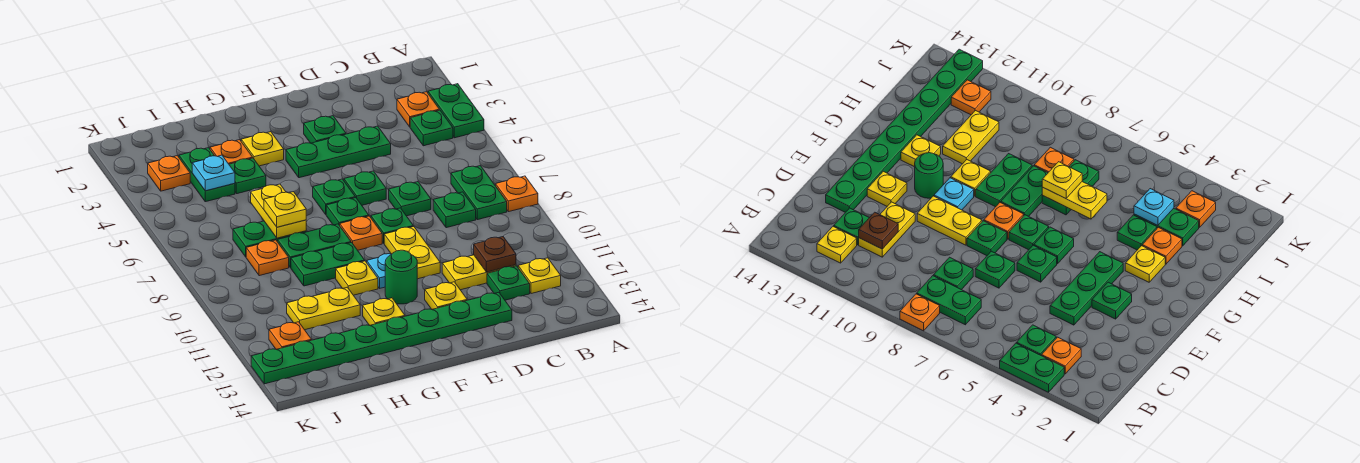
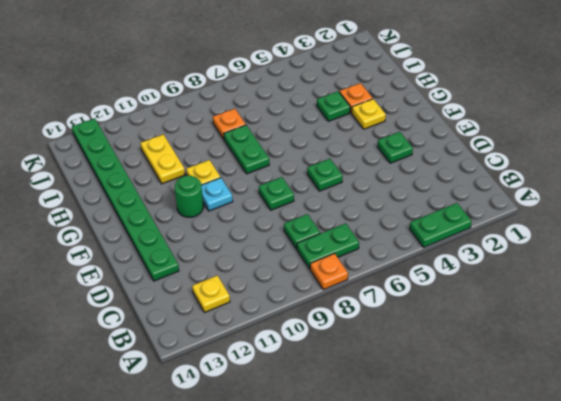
none -> orange plate B3 level 1
none -> green plate B4 level 1
none -> yellow plate C11:D11 level 1
none -> green plate C12 level 1

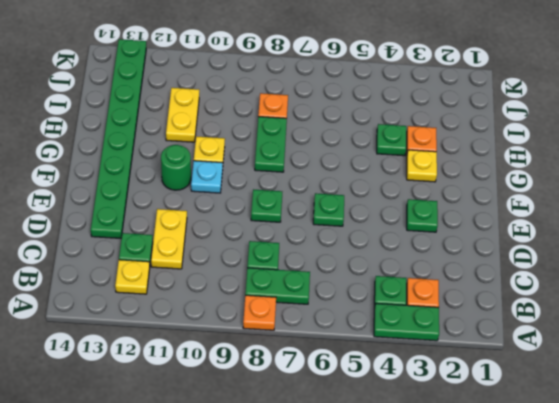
none -> green plate D4:F4 level 1
none -> green plate D7 level 1
none -> yellow plate E9:E10 level 1
none -> yellow plate E12 level 1

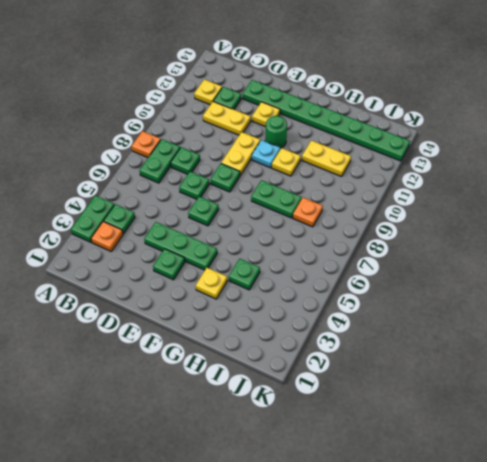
none -> green plate F6 level 1
none -> green plate F7 level 1
none -> orange plate F8 level 1
none -> green plate G9:H9 level 1

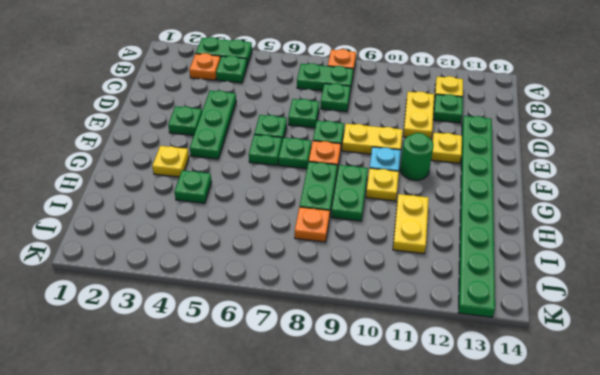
none -> yellow plate G12 level 1
none -> orange plate H3 level 1
none -> green plate H7:I7 level 1
none -> green plate I3:I4 level 1

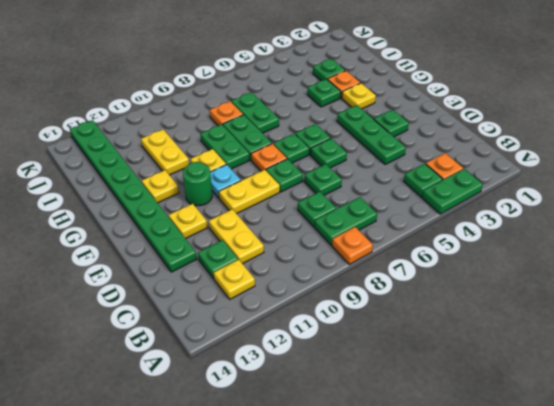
green plate I3 level 1 -> green plate I3:I4 level 1
none -> orange plate J3 level 1
none -> orange plate J12 level 1
none -> brown plate C11 level 2
none -> yellow plate H6:H7 level 2

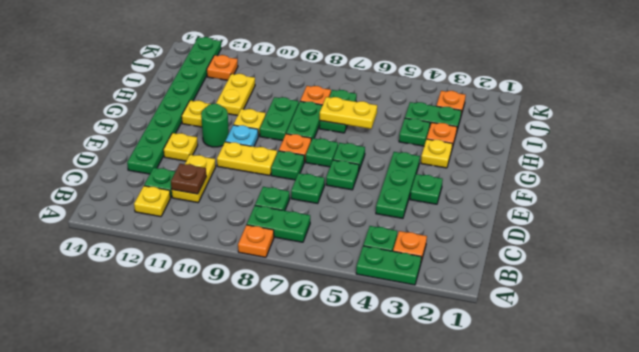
none -> cyan plate I4 level 2
none -> yellow plate H7 level 3

